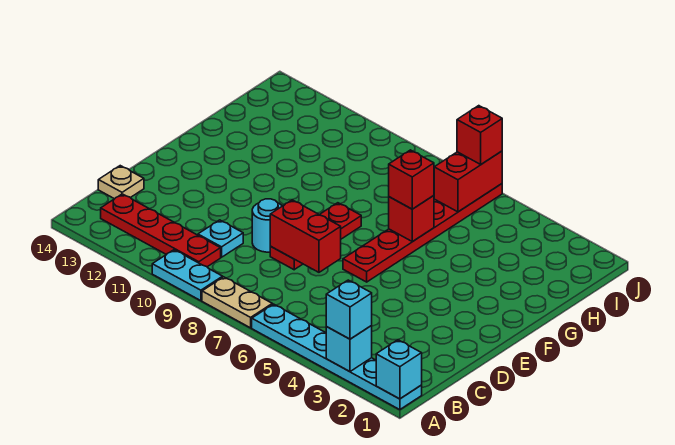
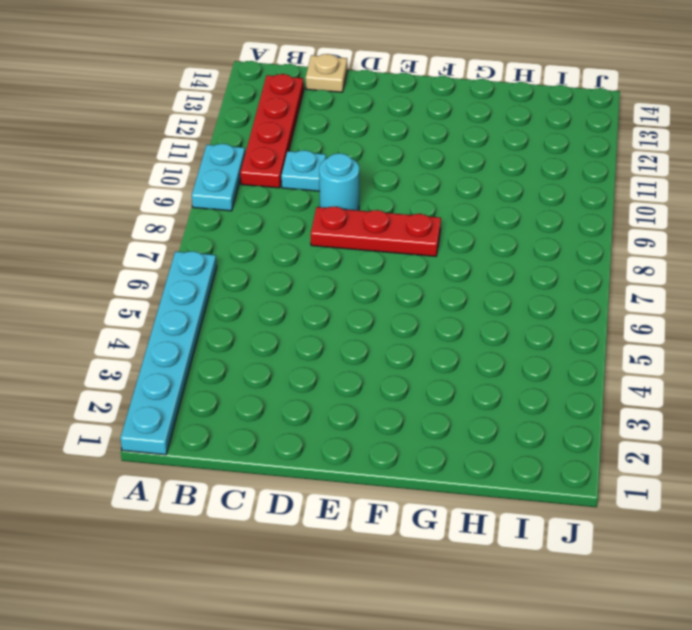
none -> tan plate A7:A8 level 1
none -> red plate E6:J6 level 1
none -> cyan brick A1 level 2

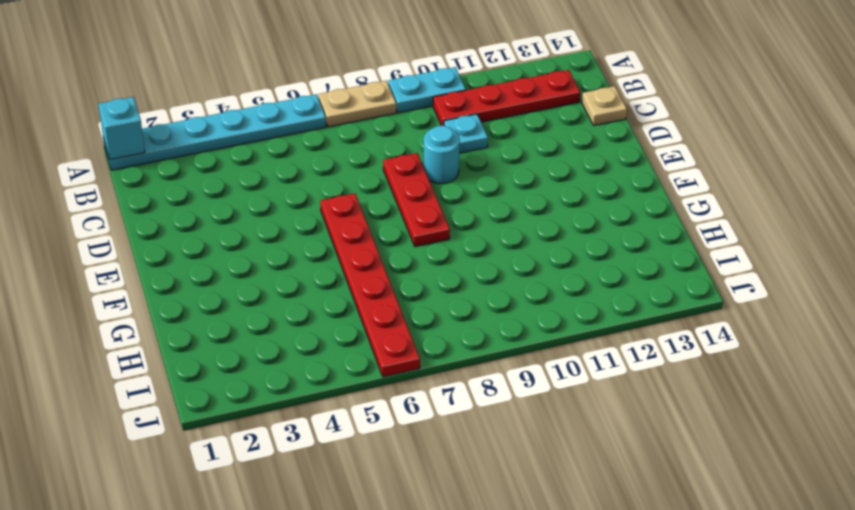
none -> cyan brick A3 level 2
none -> red brick D7:D8 level 2
none -> red brick G6 level 2

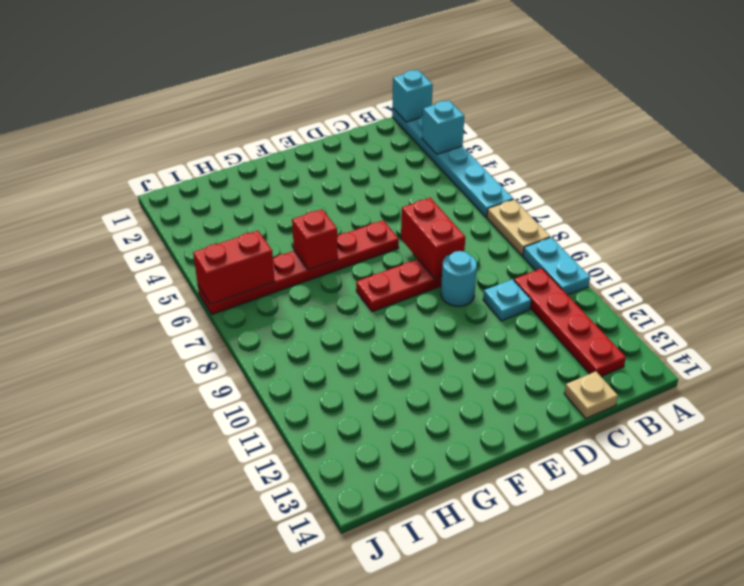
none -> cyan brick A3 level 3
none -> red brick G6 level 3
none -> red brick J6 level 3

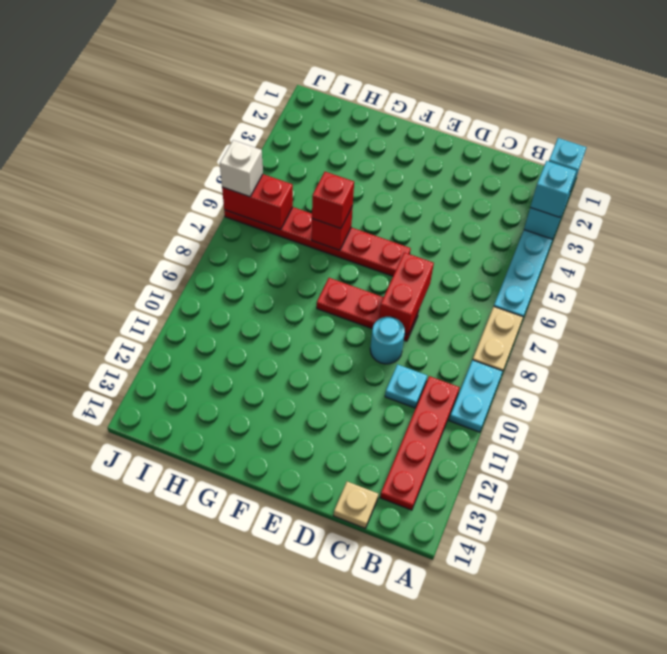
white brick J6 level 3 -> red brick J6 level 3

